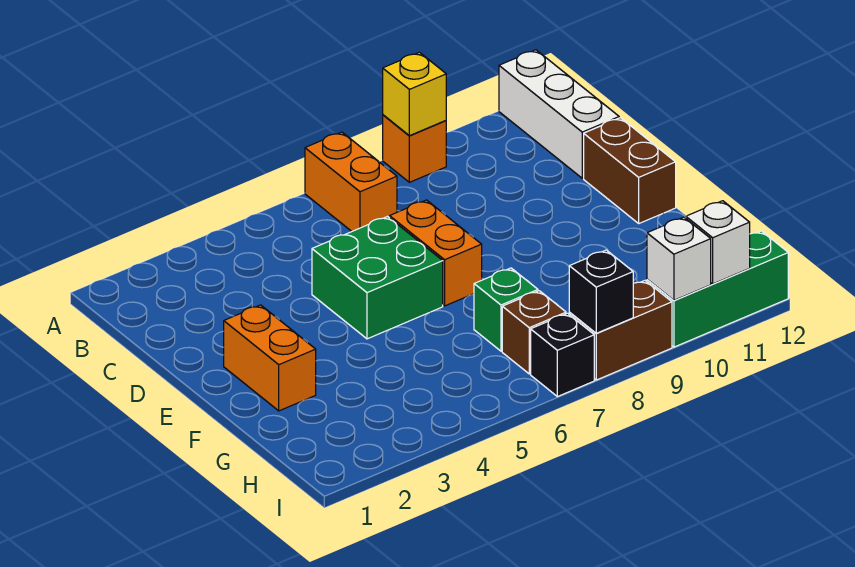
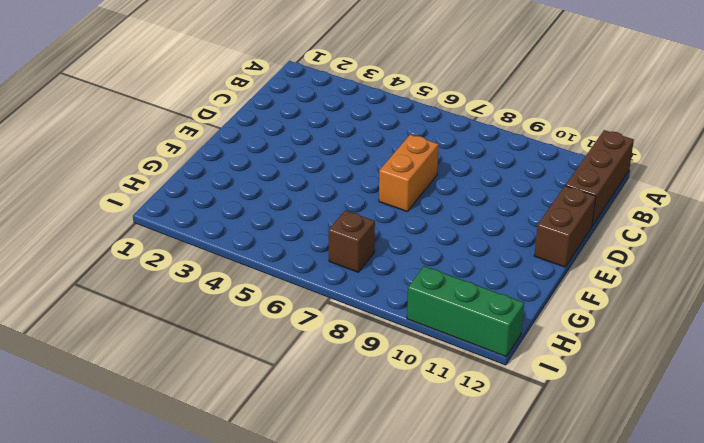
brown brick A12:C12 level 1 -> white brick A12:C12 level 1
none -> orange brick A7:B7 level 1
none -> orange brick A9 level 1
none -> green brick D5:E6 level 1

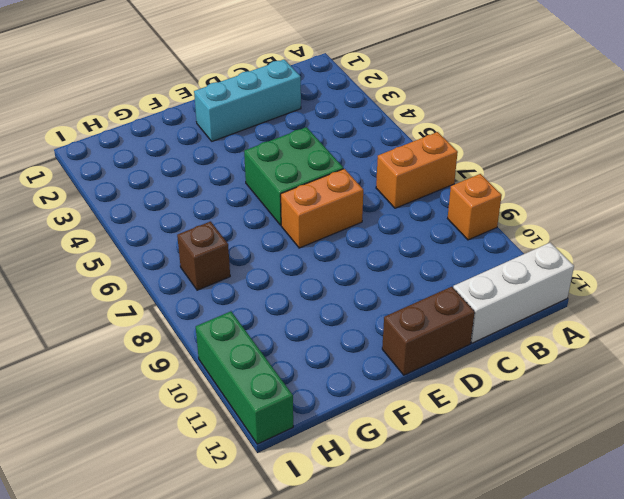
cyan brick C2:E2 level 1 -> orange brick E2:F2 level 1
none -> green brick G7 level 1
none -> black brick I7 level 1
none -> brown brick I8:I9 level 1

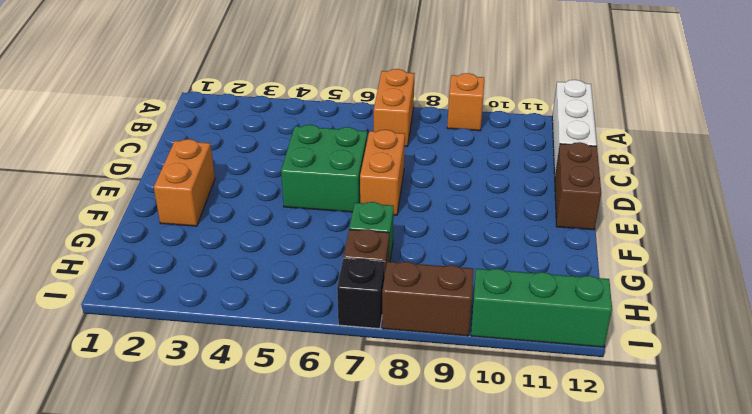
none -> yellow brick A9 level 2
none -> black brick I8 level 2
none -> white brick I10 level 2

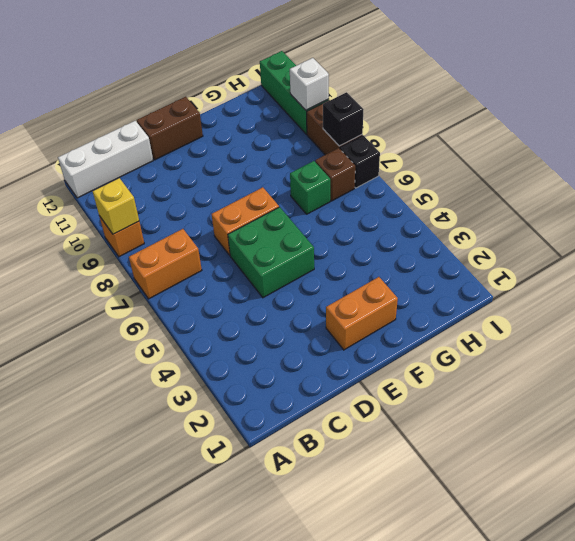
none -> white brick I11 level 2

